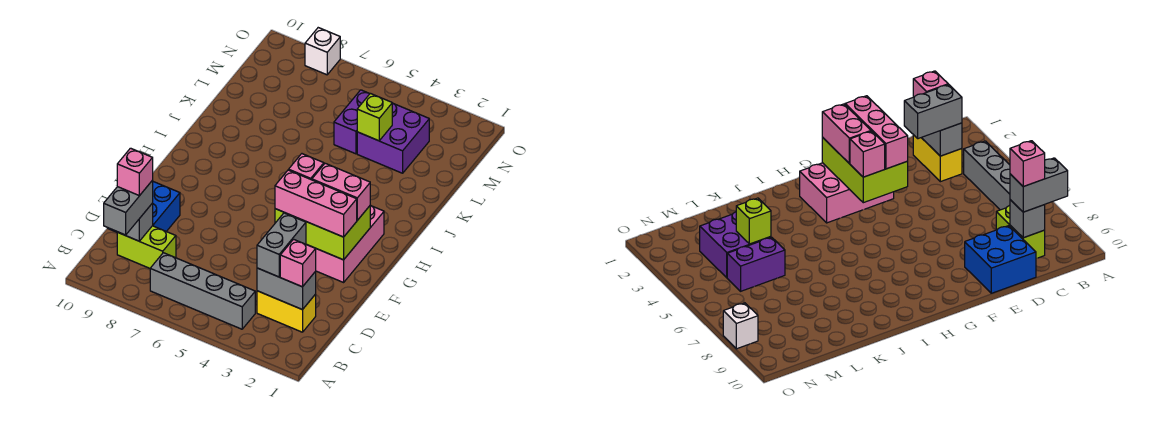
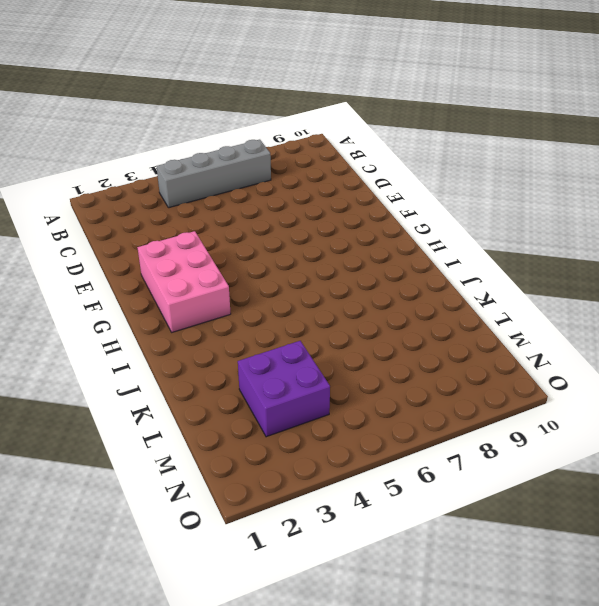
none -> yellow brick C2:C3 level 1
none -> lime brick C8:C9 level 1
none -> blue brick D9:E10 level 1

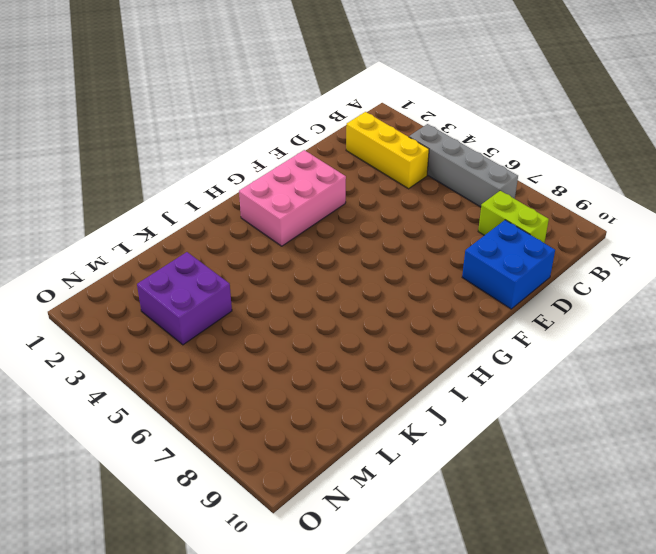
yellow brick C2:C4 level 1 -> yellow brick C2:C3 level 1
none -> purple brick L5:M5 level 1
none -> white brick O8 level 1
none -> grey brick C2:C3 level 2

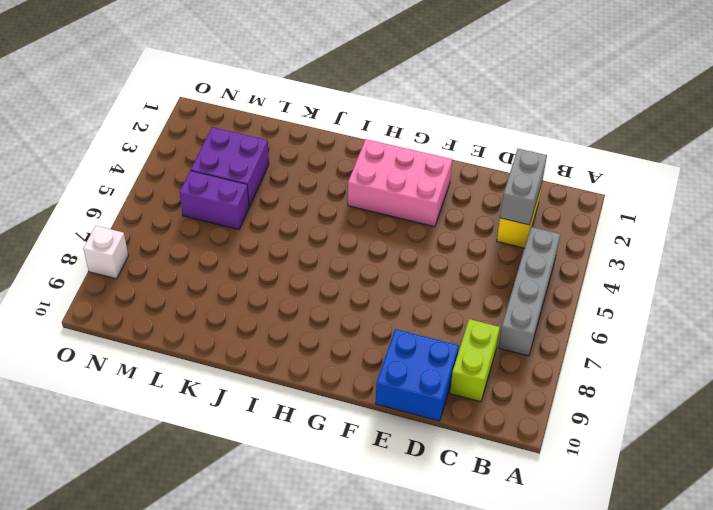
none -> grey brick C9 level 2
none -> lime brick F2:G4 level 2
none -> lime brick L4 level 2

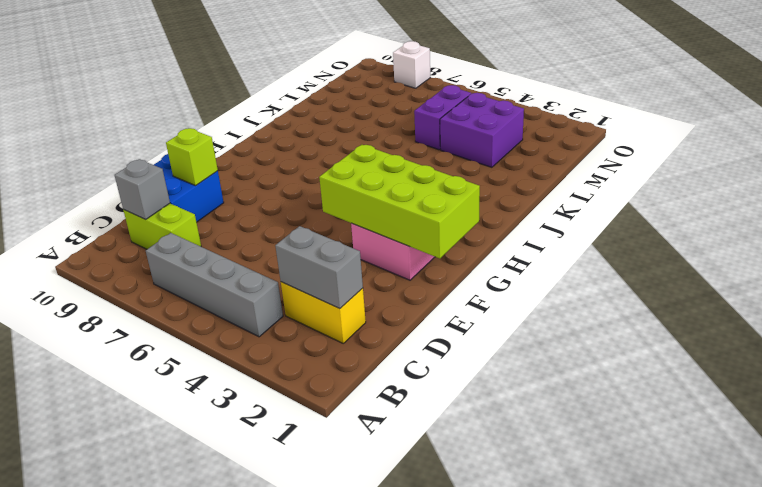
lime brick E9 level 2 -> lime brick L4 level 2
lime brick F1:G4 level 2 -> lime brick F2:G4 level 2
none -> grey brick B9:C9 level 3
none -> pink brick C2 level 3
none -> grey brick C3:D3 level 3

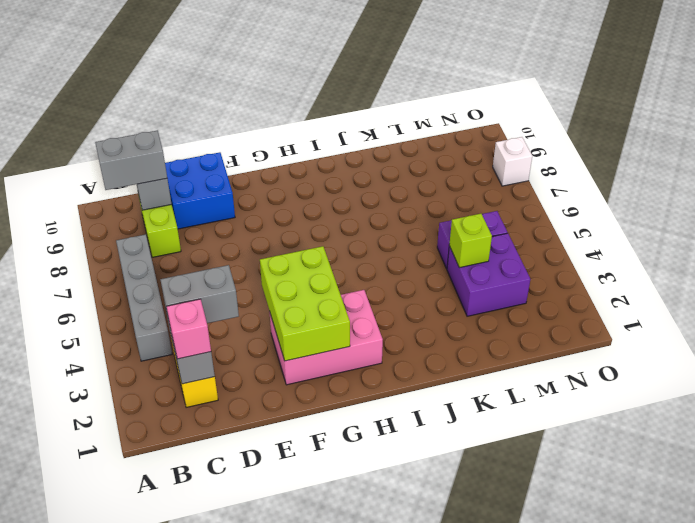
none -> pink brick F2:F4 level 3
none -> pink brick G2:G3 level 3
none -> pink brick G4 level 3

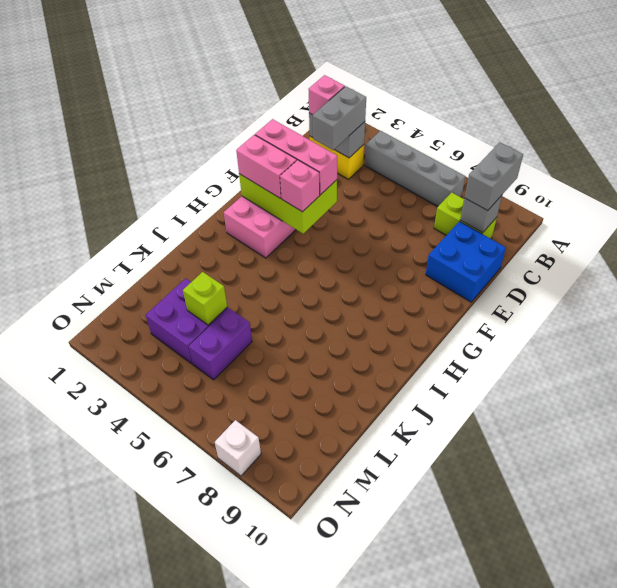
none -> pink brick C9 level 4

